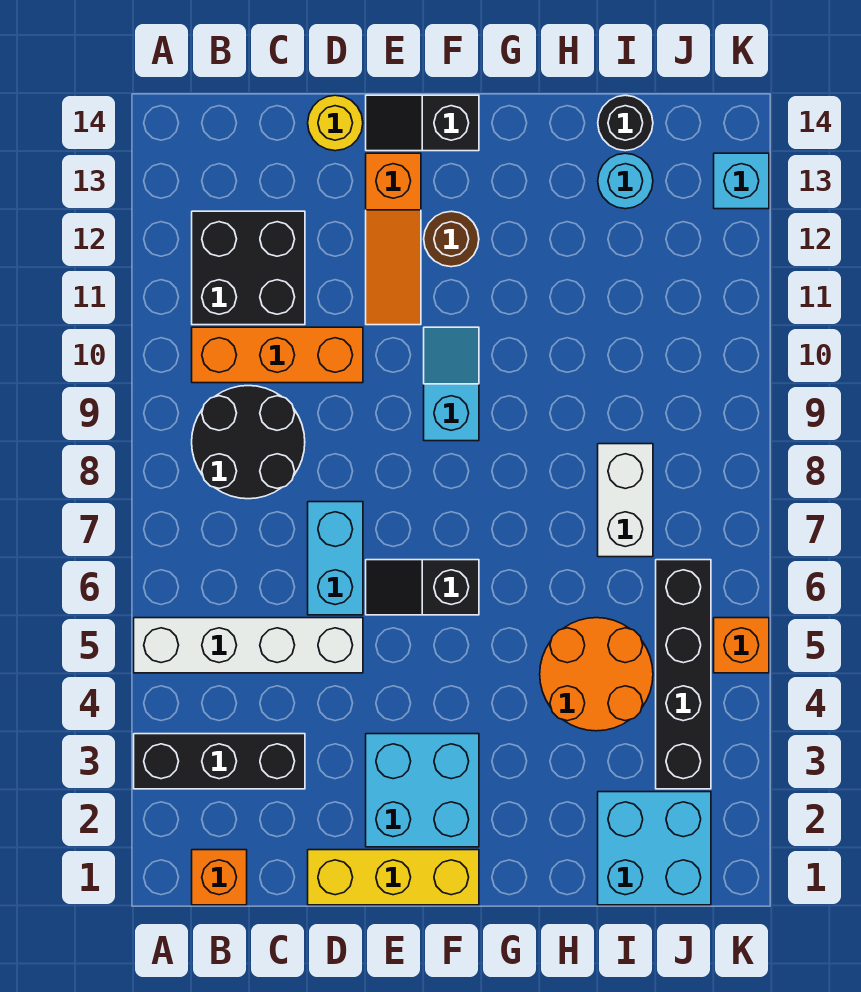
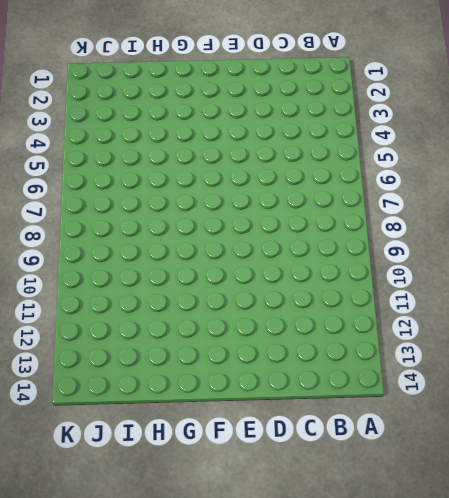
none -> black brick A3:C3 level 1
none -> white brick A5:D5 level 1
none -> orange brick B1 level 1

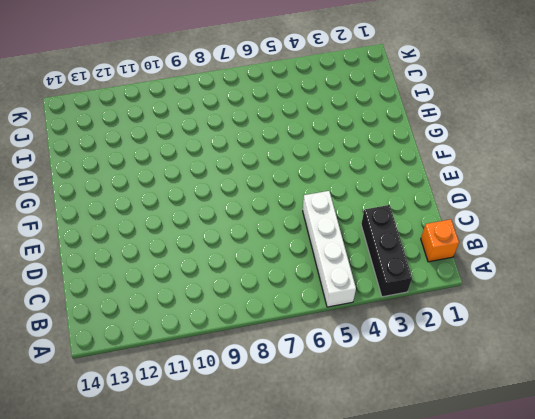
none -> black round brick B8:C9 level 1
none -> orange brick B10:D10 level 1
none -> black brick B11:C12 level 1

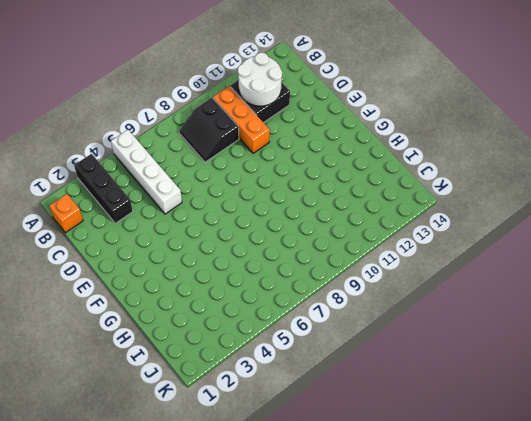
black slope B8:C9 level 1 top 9 -> black round brick B8:C9 level 1
white round brick B11:C12 level 2 -> none
none -> yellow brick D1:F1 level 1
none -> cyan brick D6:D7 level 1
none -> yellow round brick D14 level 1

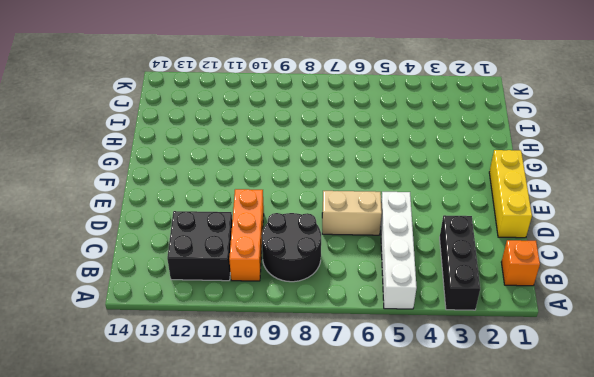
tan brick D6:D7 level 1 -> cyan brick D6:D7 level 1
none -> yellow round brick D14 level 1
none -> cyan brick E2:F3 level 1
none -> black slope E6:F6 level 1 top F

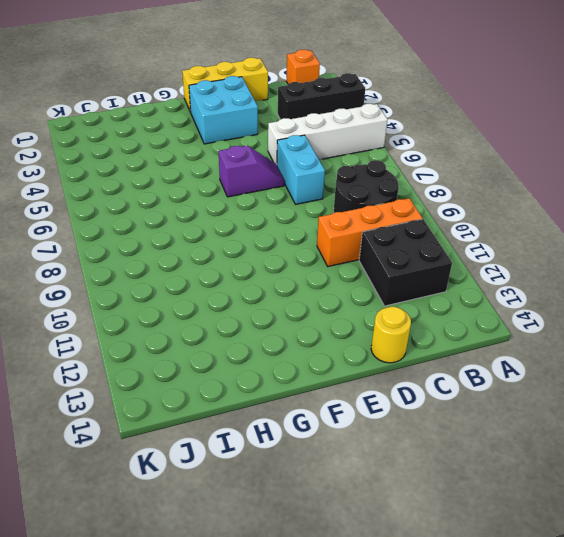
purple slope E6:F6 level 1 top F -> black slope E6:F6 level 1 top F
none -> orange slope E11:E13 level 1 top 13
none -> black slope E14:F14 level 1 top F
none -> cyan slope F9:F10 level 1 top 9

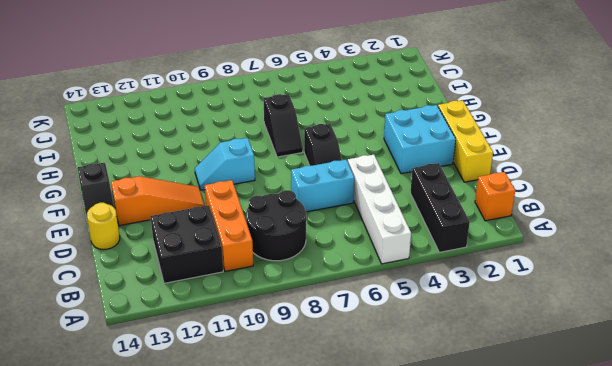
black slope G7:H7 level 1 top H -> none
none -> brown round brick F12 level 1
none -> orange round brick H4:I5 level 1
none -> cyan brick I1:J2 level 1

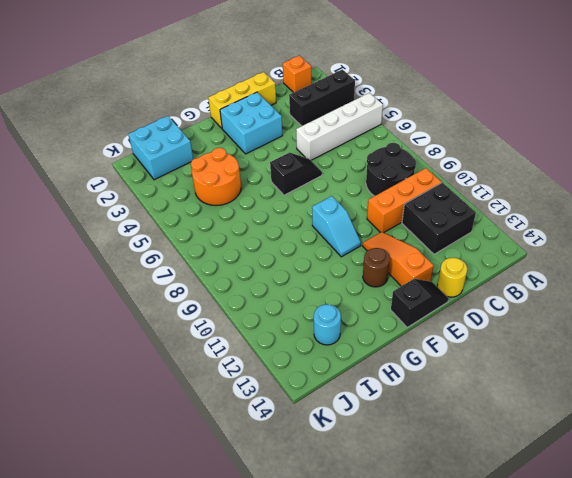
none -> cyan brick D6:D7 level 1
none -> white brick I7:I8 level 1
none -> black round brick I14 level 1

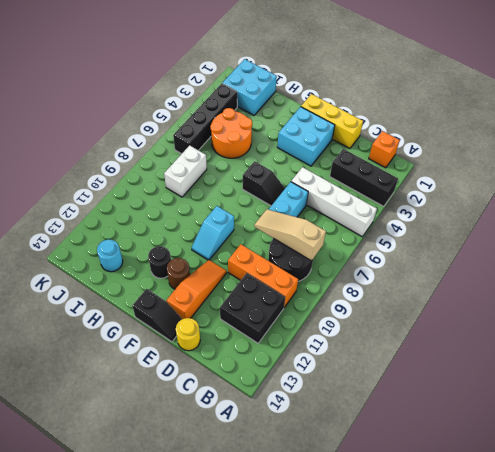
tan slope B8:D8 level 2 top B -> none
black round brick G12 level 1 -> black round brick I14 level 1
none -> orange brick K5 level 1
none -> cyan brick K13 level 1

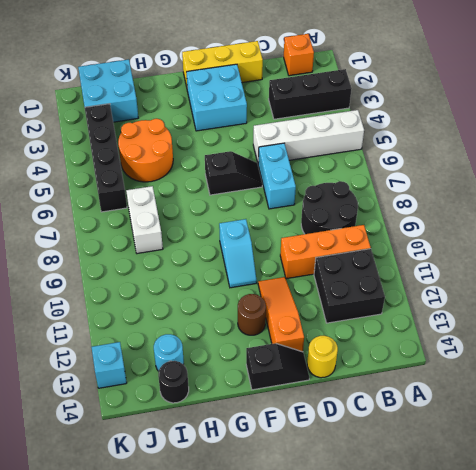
none -> orange brick K5 level 1

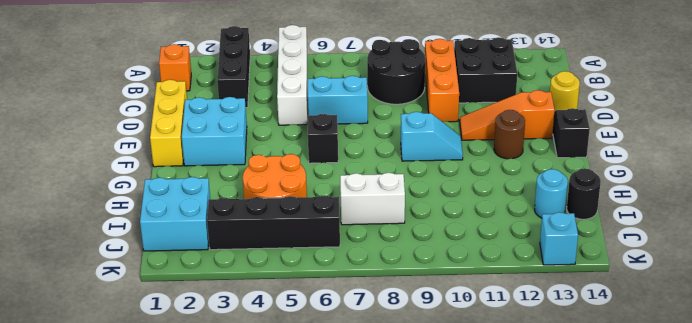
none -> orange brick K5 level 1

